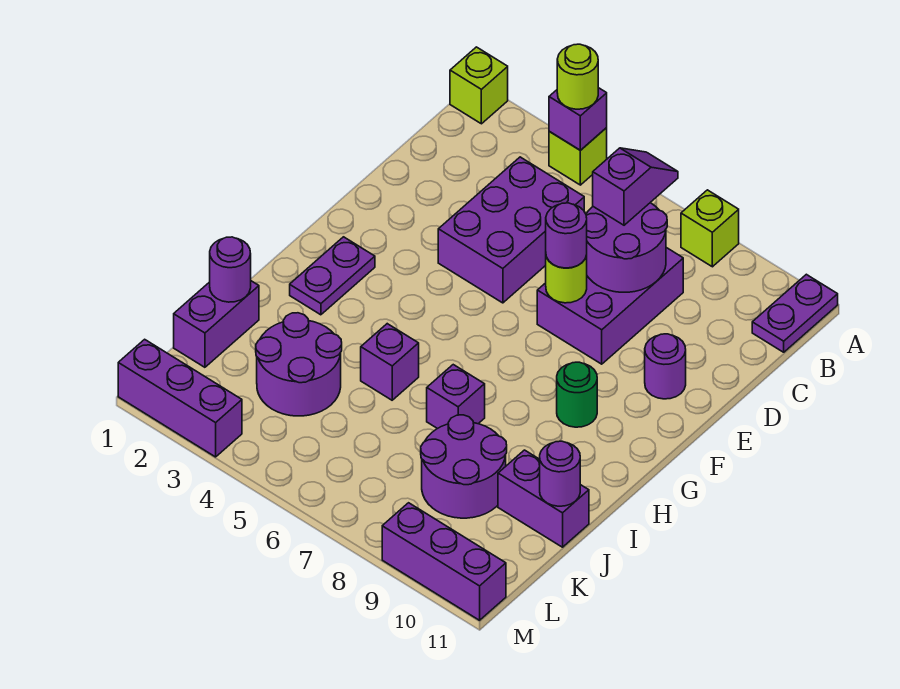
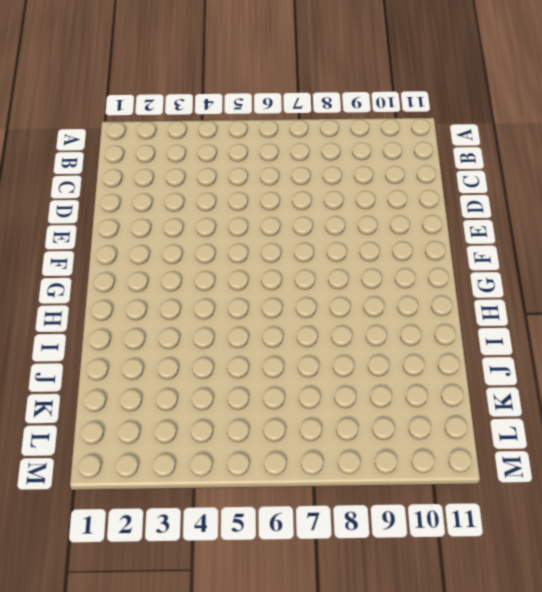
none -> lime brick A1 level 1
none -> lime brick A4 level 1
none -> lime brick A8 level 1

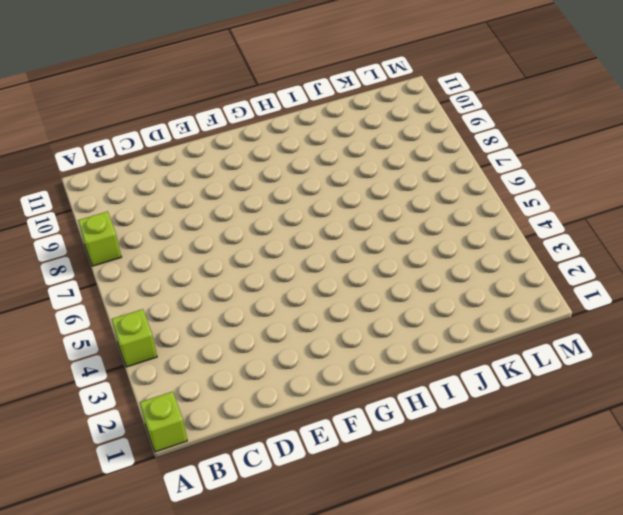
none -> purple plate A11:B11 level 1
none -> purple brick C4:E5 level 1
none -> purple brick C7:E8 level 1

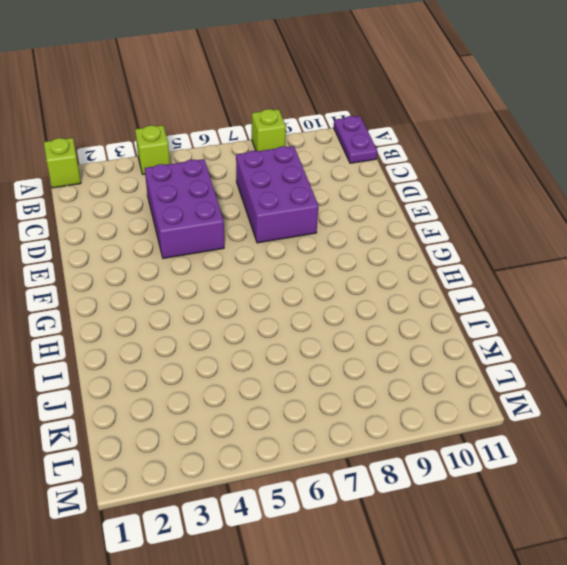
none -> purple round brick E10 level 1
none -> purple plate G2:H2 level 1
none -> green round brick G9 level 1

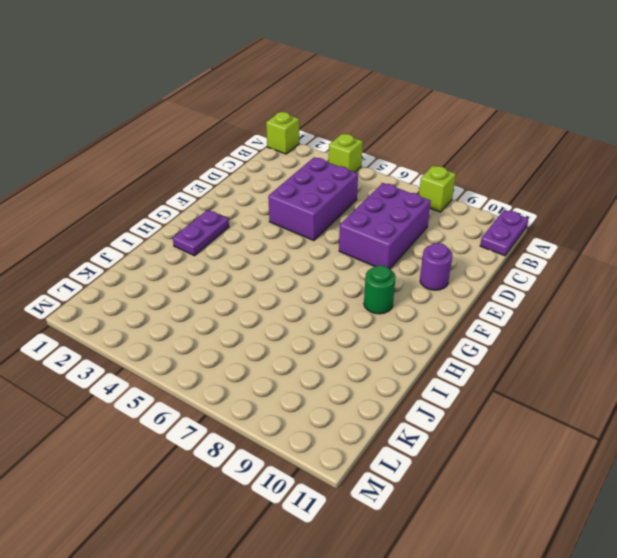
none -> purple brick I5 level 1
none -> purple brick I7 level 1
none -> purple brick J1:K1 level 1

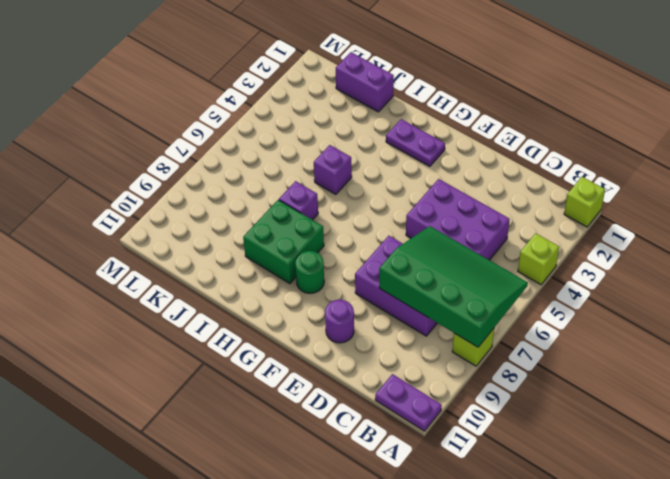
green slope A6:D8 level 2 top 8 -> purple round brick C7:D8 level 2
green brick H8:I9 level 1 -> none
none -> purple round brick J3:K4 level 1
none -> purple round brick J8:K9 level 1
none -> purple brick J10:J11 level 1

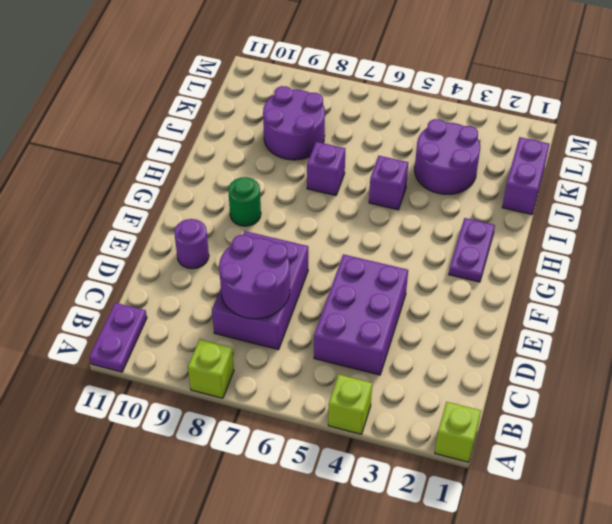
none -> purple brick J10:J11 level 1
none -> purple brick M1:M3 level 1
none -> purple brick M9:M11 level 1

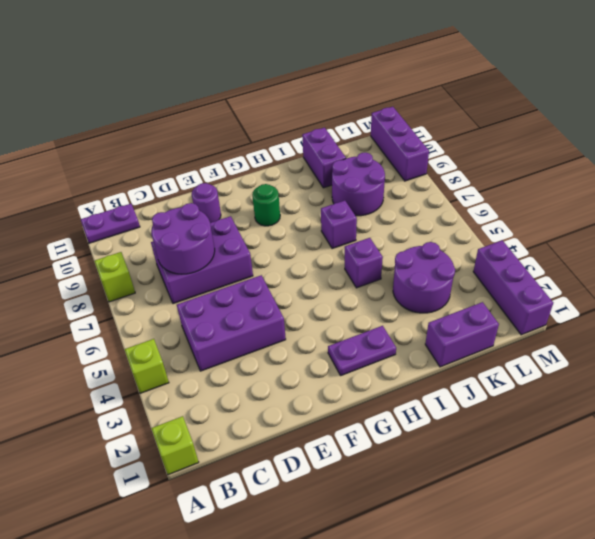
none -> purple brick A4 level 2
none -> lime round brick E7 level 2
none -> purple round brick J1 level 2

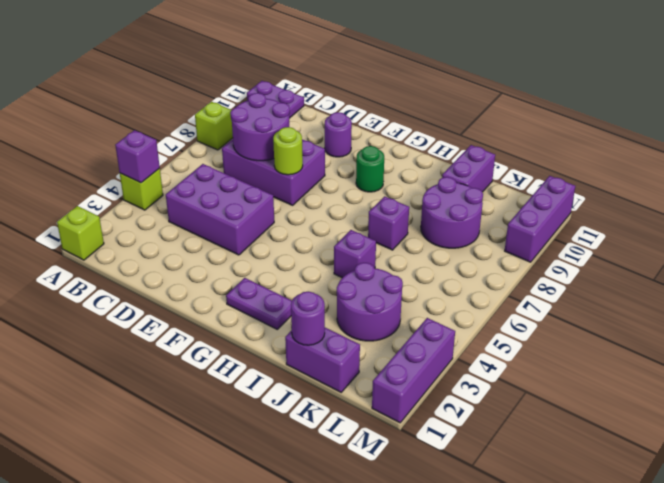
none -> purple round brick J11 level 2
none -> lime round brick A4 level 3
none -> purple slope B7:C7 level 3 top C

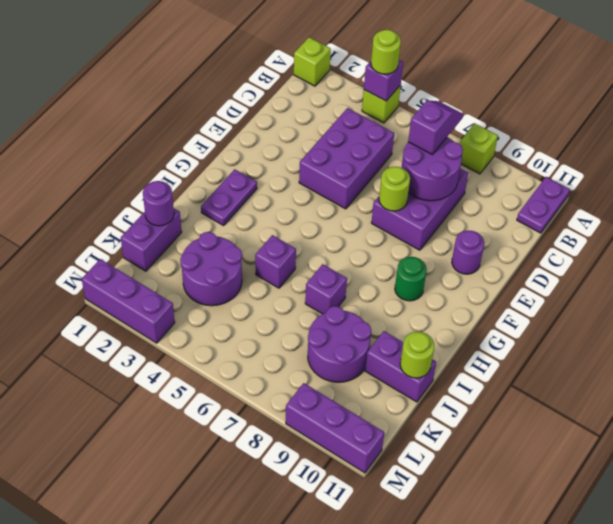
lime round brick J11 level 2 -> purple round brick J11 level 2
none -> purple round brick E7 level 3

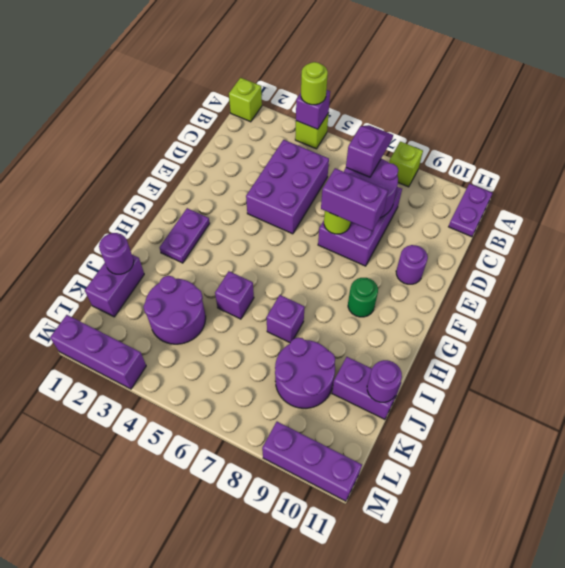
purple brick E7:E8 level 3 -> purple round brick E7 level 3

